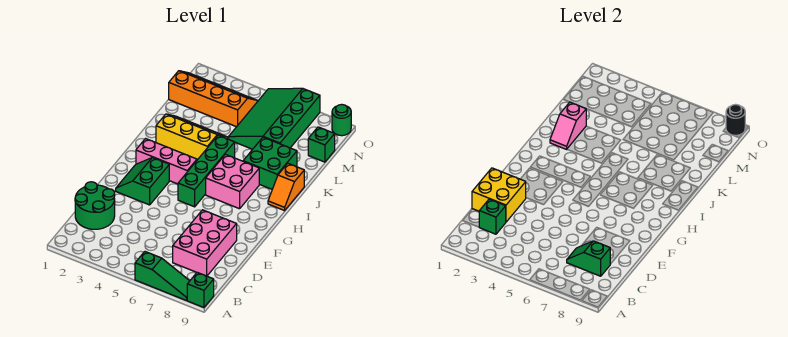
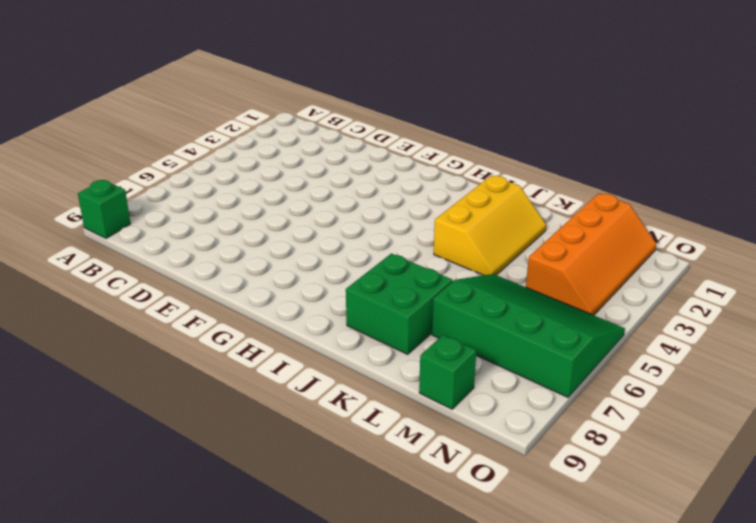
none -> green slope A6:A8 level 1 top 6
none -> green round brick C1:D2 level 1
none -> pink brick C7:E8 level 1

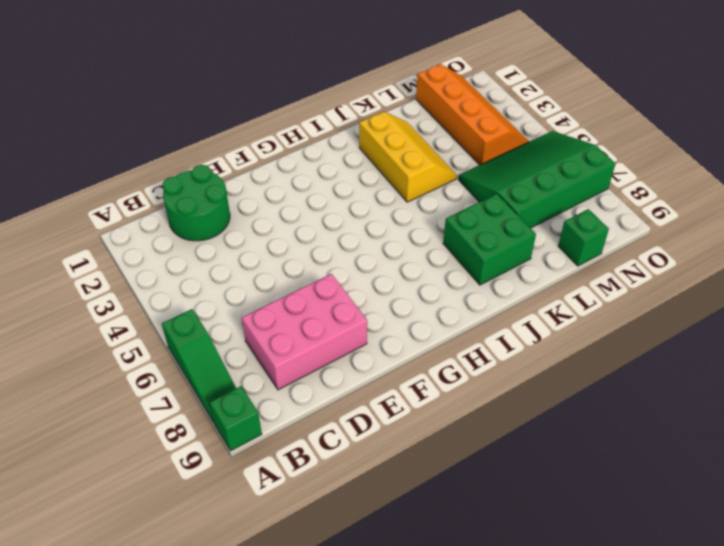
none -> green slope F2:G3 level 1 top 3
none -> green brick G5:J5 level 1
none -> pink brick H2:H4 level 1

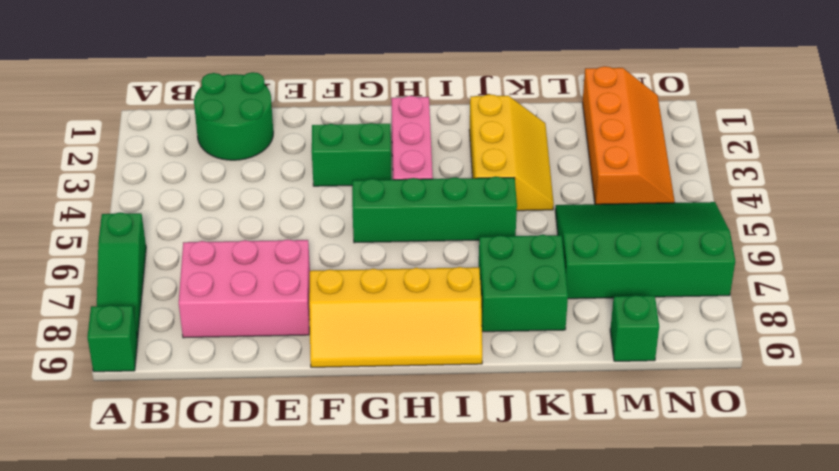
yellow slope F8:I9 level 1 top 8 -> orange slope I9:J9 level 1 top J
none -> pink brick H6:I7 level 1
none -> green round brick O9 level 1
none -> green brick C2 level 2

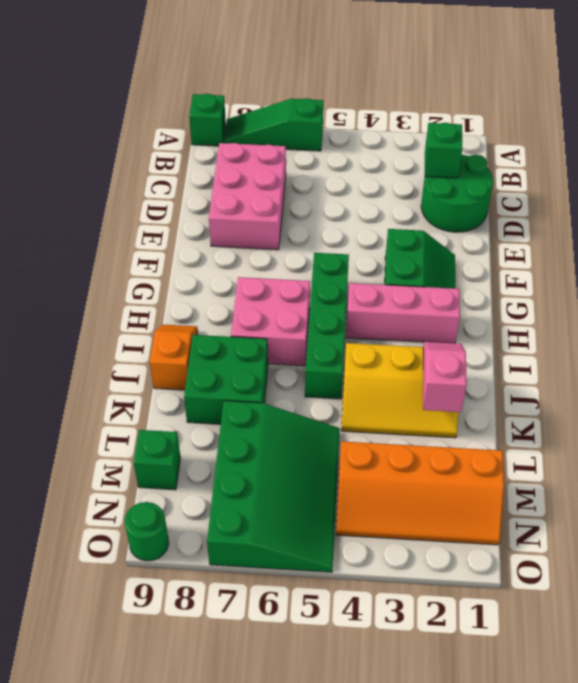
none -> green slope C7:C8 level 2 top 8
none -> yellow brick D1:E2 level 2
none -> black round brick O9 level 2

